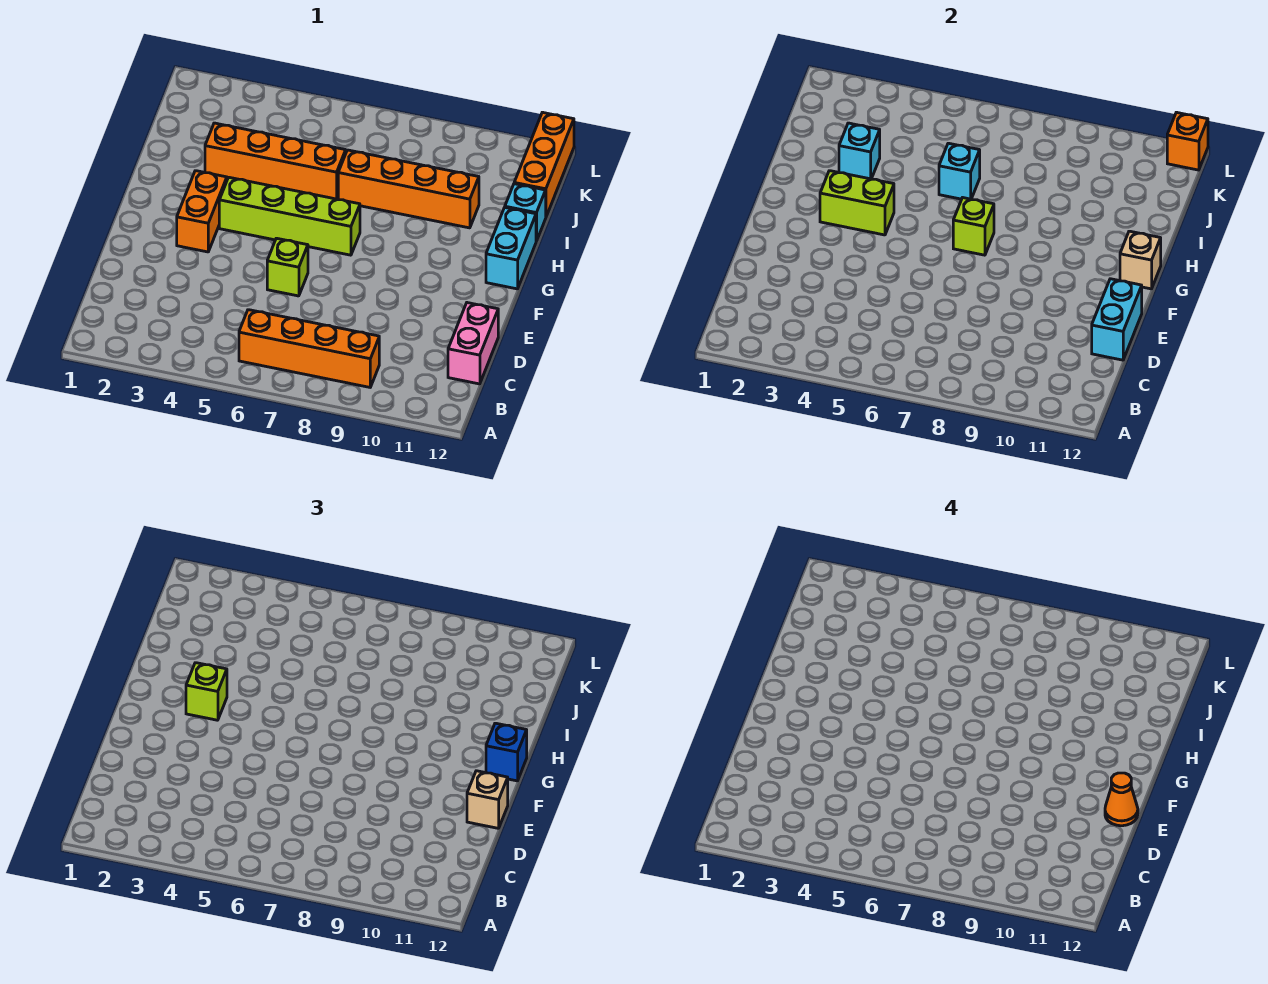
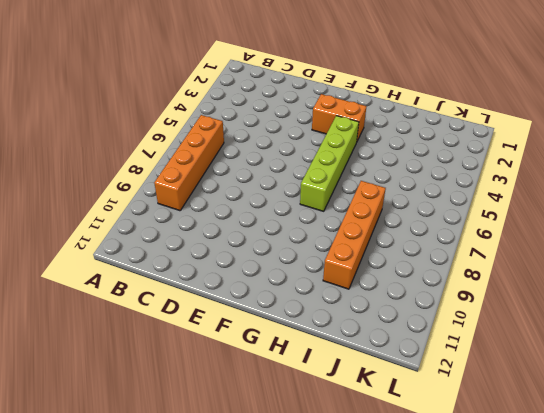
none -> pink brick C12:D12 level 1
none -> lime brick E6 level 1
none -> cyan brick G12:H12 level 1

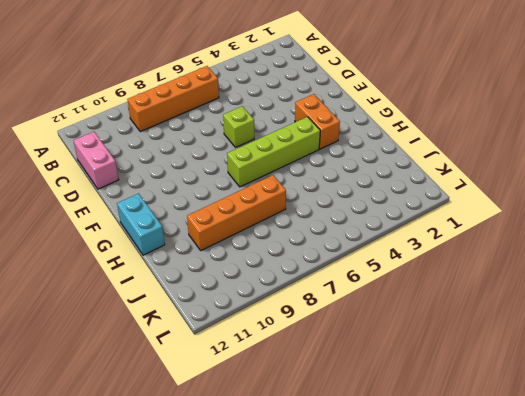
none -> orange brick I3:I6 level 1
none -> cyan brick I12 level 1
none -> orange brick J12:L12 level 1

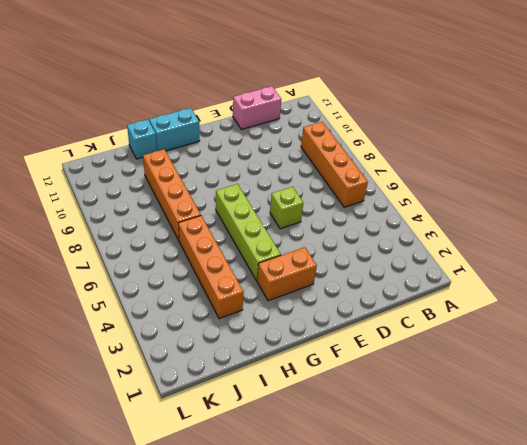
none -> orange brick J12:L12 level 1
none -> cyan brick D12:E12 level 2
none -> lime brick G3:G4 level 2

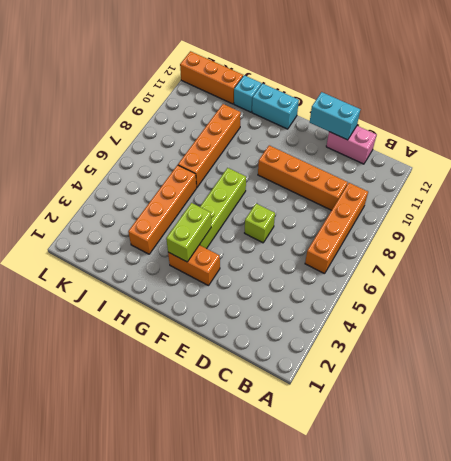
orange brick C9:F9 level 1 -> none
none -> lime brick G7 level 2
none -> tan brick G12 level 2
none -> cyan brick I3 level 2

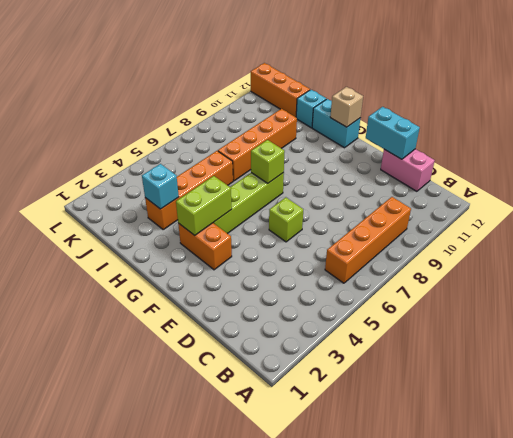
none -> cyan brick I6 level 2
none -> orange brick L12 level 2
none -> tan brick E12 level 3

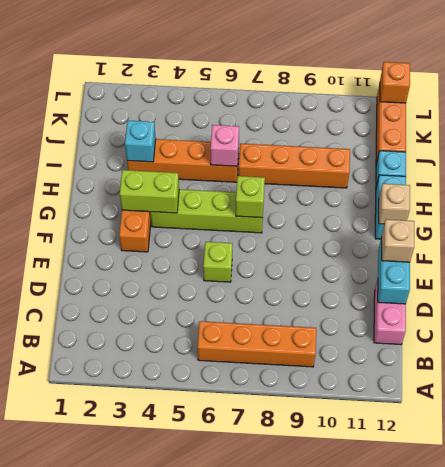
pink brick I6 level 2 -> cyan brick I6 level 2
none -> lime brick G3 level 3
none -> blue brick G12 level 3
none -> orange cone E12 level 4

